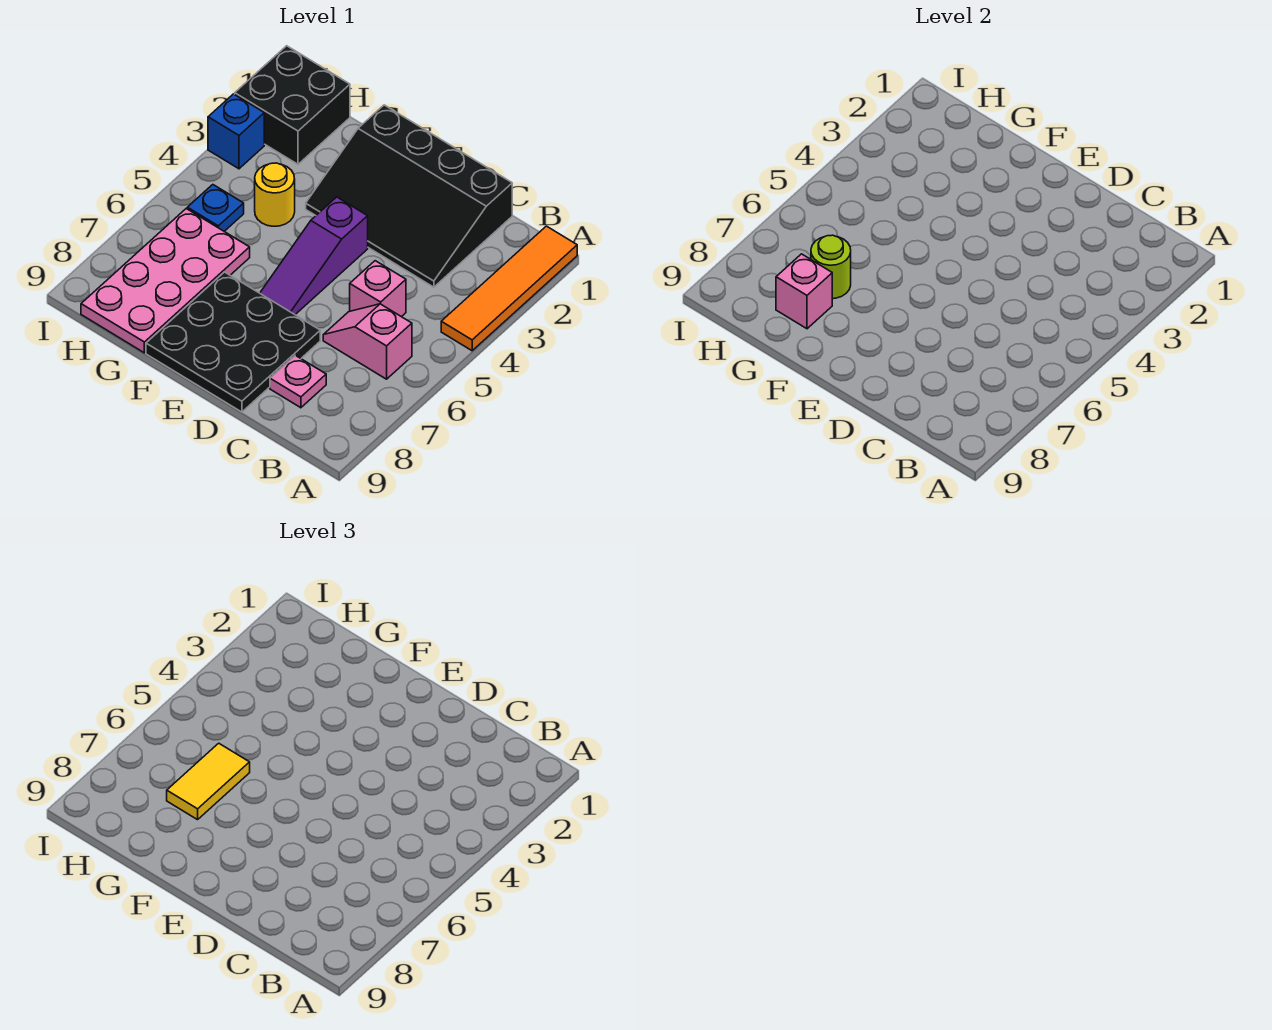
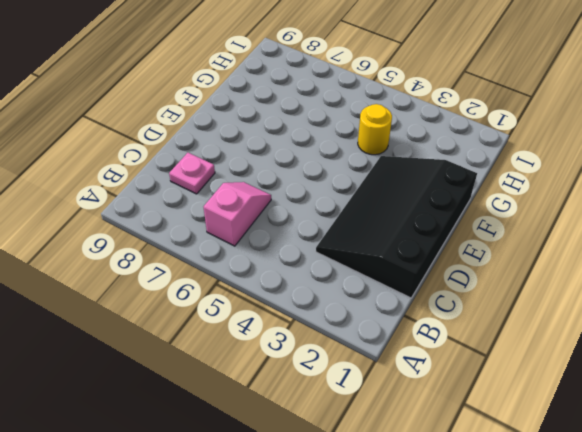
none -> orange tile A1:A4 level 1
none -> pink brick C5 level 1
none -> black plate D7:F9 level 1

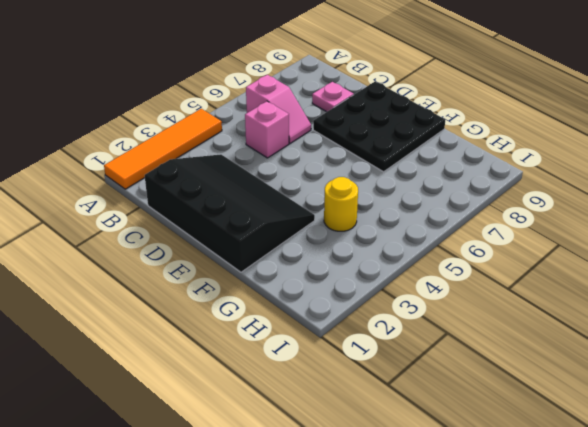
none -> purple slope E4:E6 level 1 top 4
none -> pink plate G6:H9 level 1
none -> black brick H1:I2 level 1

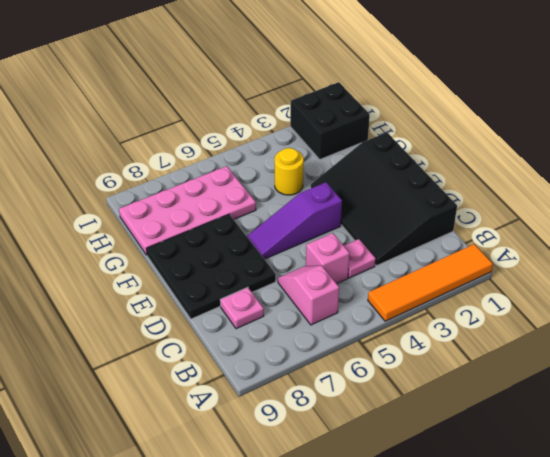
pink plate C4 level 1 -> none
none -> blue plate H5 level 1
none -> blue brick I3 level 1
none -> lime round brick G7 level 2

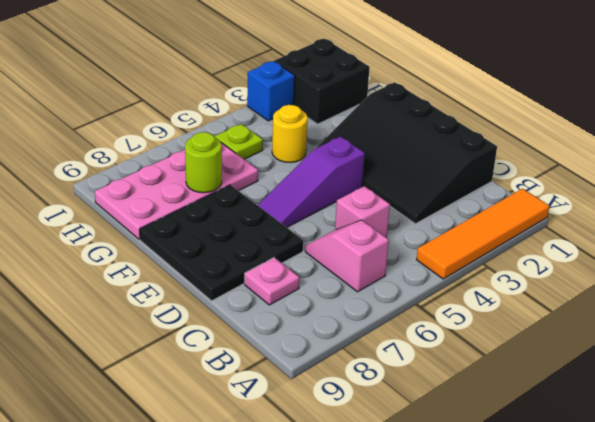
lime plate H5 level 1 -> blue plate H5 level 1
none -> pink brick G8 level 2
none -> yellow tile G6:G7 level 3

